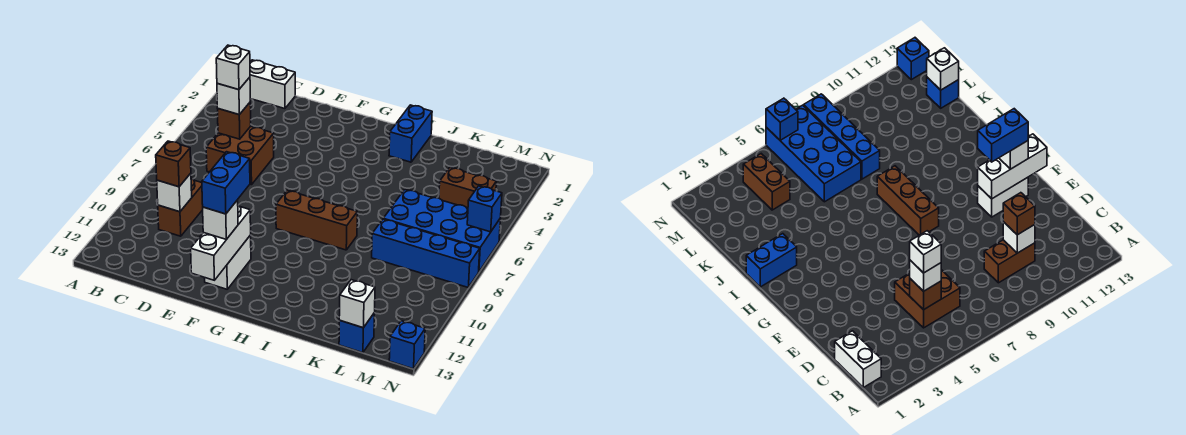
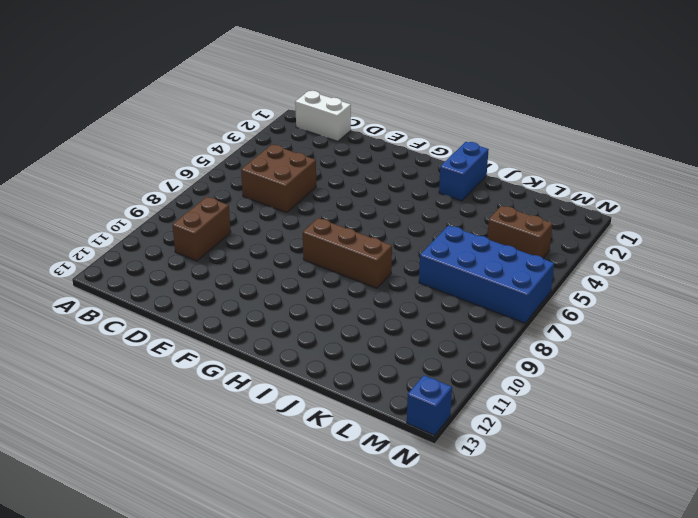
none -> white brick F11:F12 level 1
none -> blue brick K8:N8 level 1
none -> blue brick L13 level 1

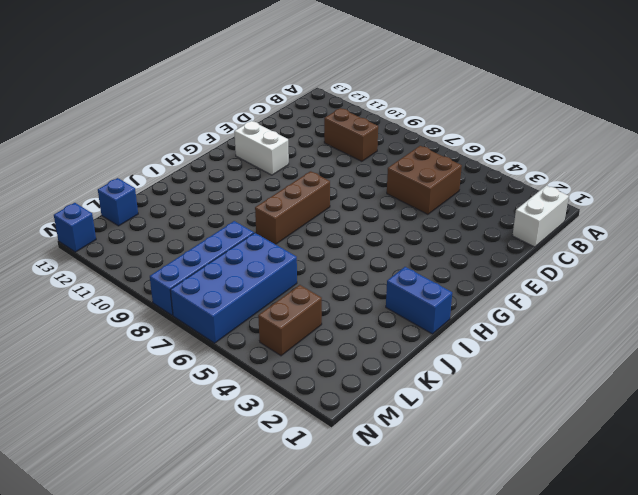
none -> brown brick C5 level 2
none -> white brick C10 level 2
none -> white brick F11:F13 level 2

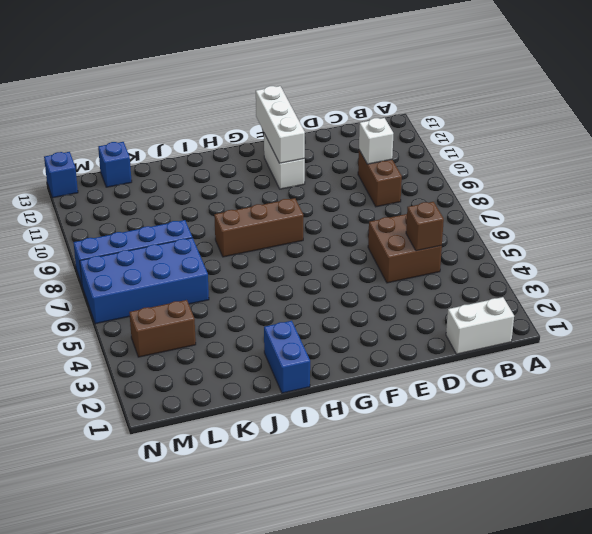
none -> white brick L13 level 2
none -> blue brick N6 level 2
none -> white brick C5 level 3

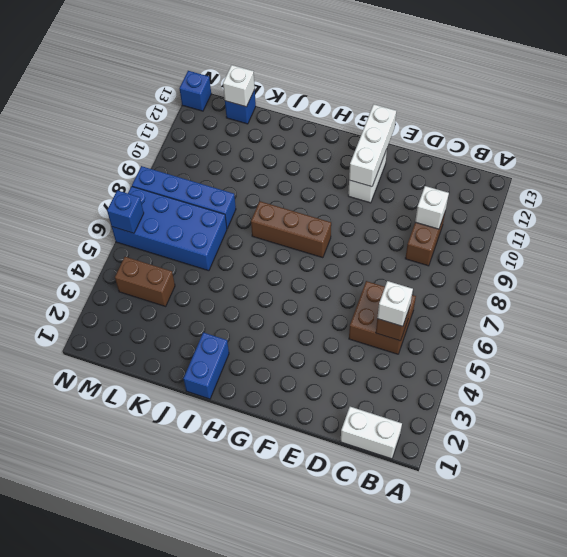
none -> brown brick C10 level 3
none -> white brick F12 level 3
none -> white brick C5 level 4

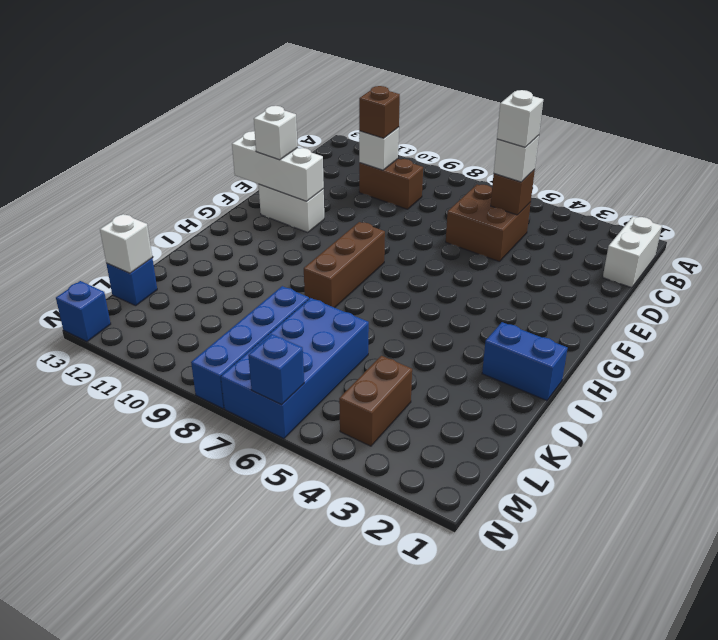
none -> blue brick F11:F12 level 4

